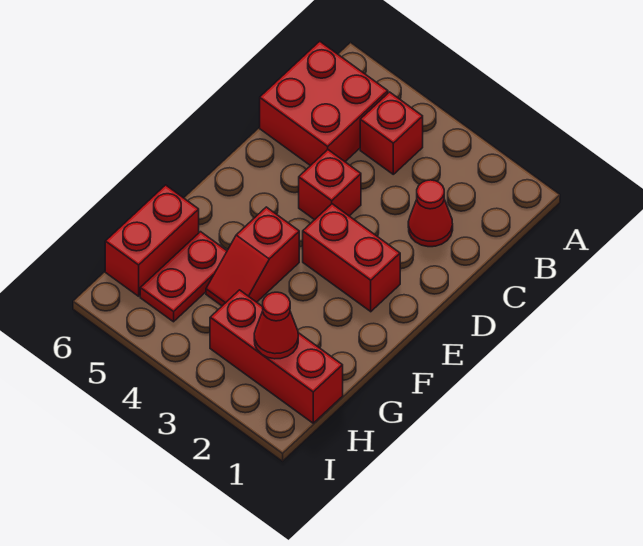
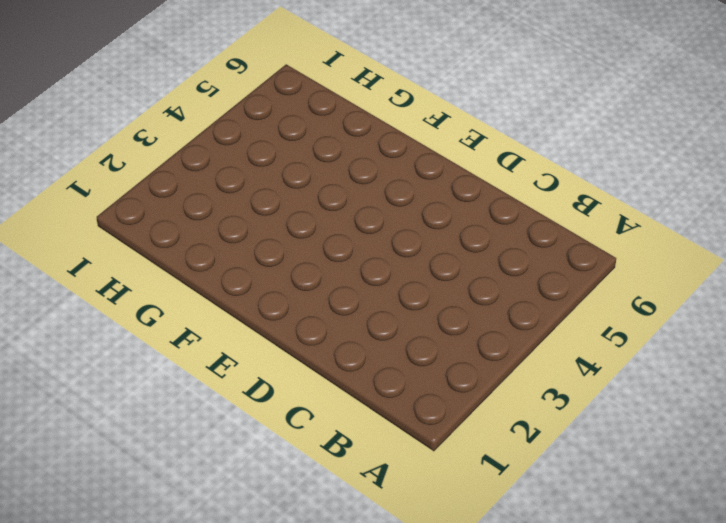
none -> red brick B4 level 1
none -> red brick B5:C6 level 1

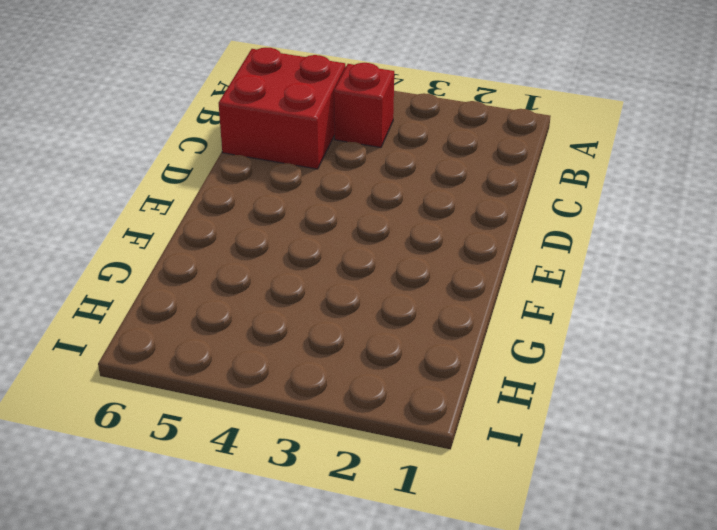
none -> red cone C2 level 1
none -> red brick D4 level 1

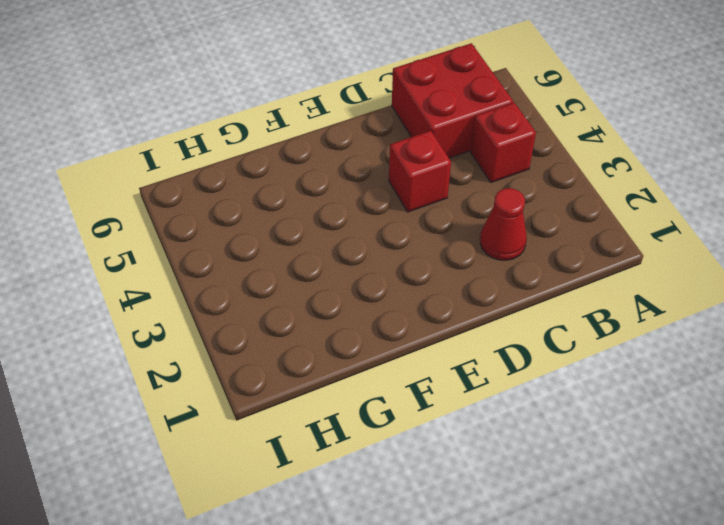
none -> red brick E2:E3 level 1
none -> red slope F4:G4 level 1 top F

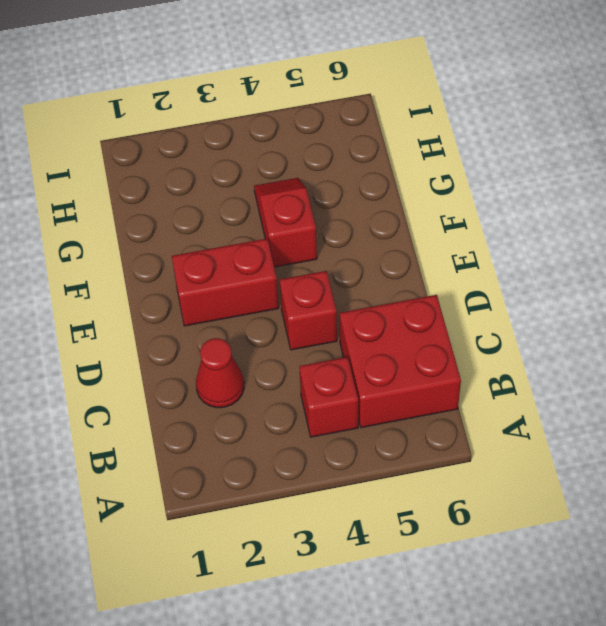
none -> red plate G5:H5 level 1
none -> red brick G6:H6 level 1

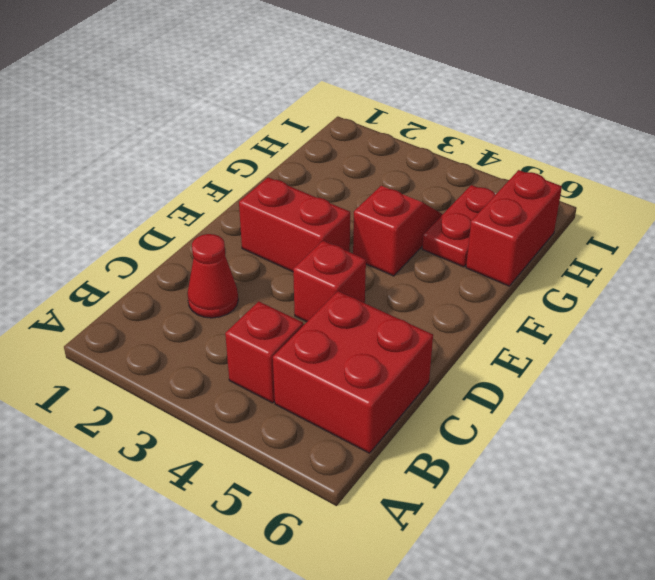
none -> red brick H1:H3 level 1
none -> red cone H2 level 2

